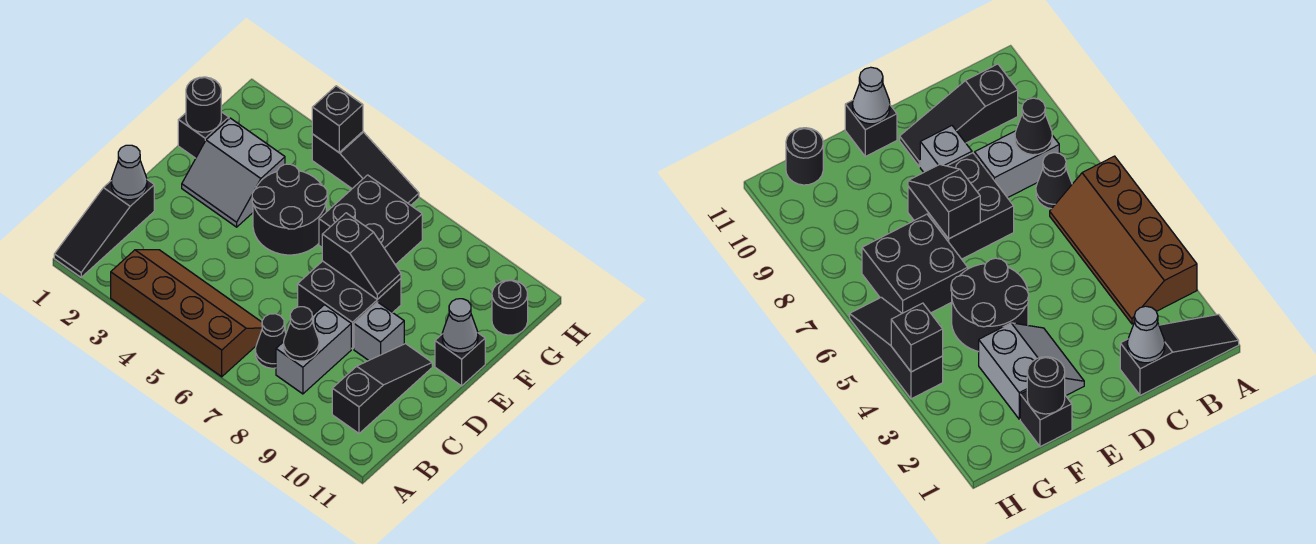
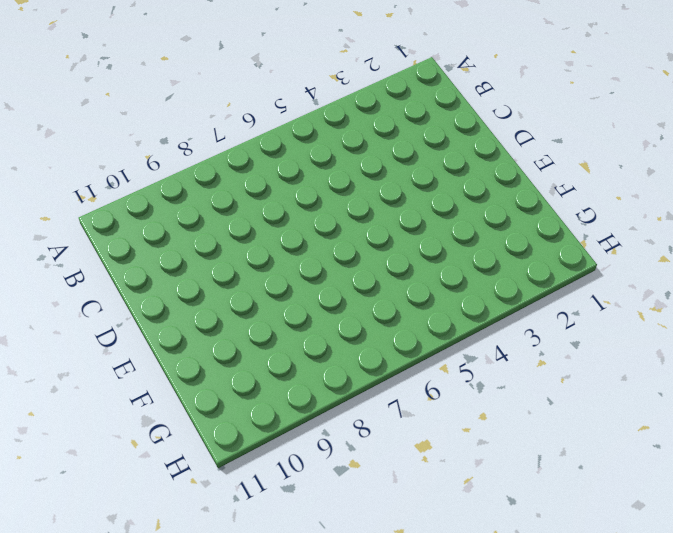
none -> black slope A1:C1 level 1 top C
none -> brown slope A3:B6 level 1 top A
none -> black cone B7 level 1

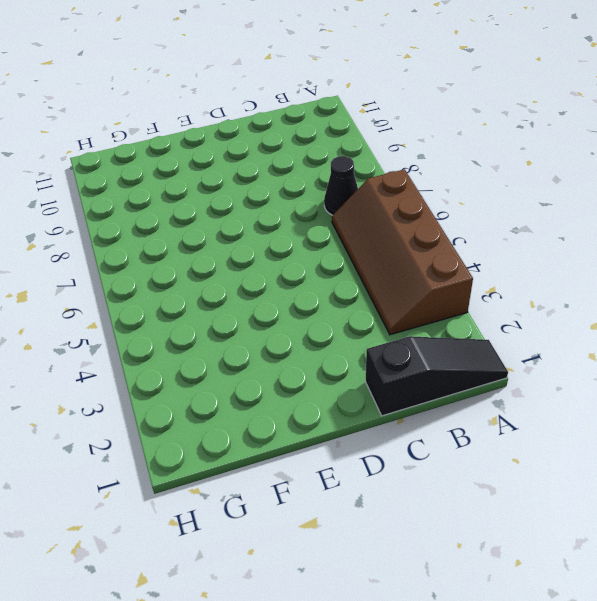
none -> grey brick B8:C8 level 1
none -> black slope B10:D10 level 1 top B
none -> black brick D7:E8 level 1

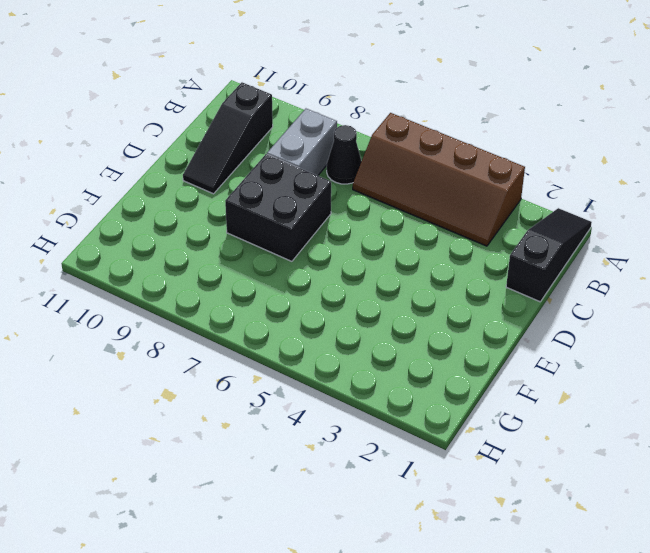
none -> grey brick D9 level 1
none -> grey slope E2:F3 level 1 top F
none -> black round brick E4:F5 level 1

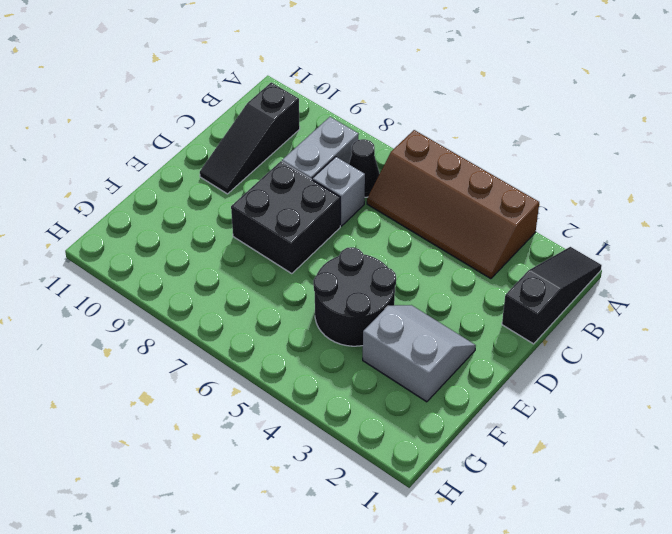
grey brick C7 level 1 -> grey brick D9 level 1
none -> black brick E11 level 1
none -> black brick F1 level 1
none -> black brick F6:G7 level 1

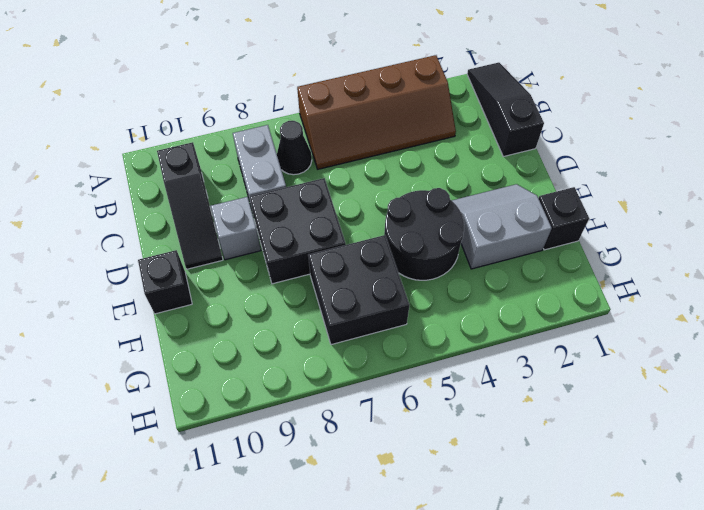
none -> black round brick G11 level 1
none -> black slope H4:H6 level 1 top 4
none -> black cone B8 level 2

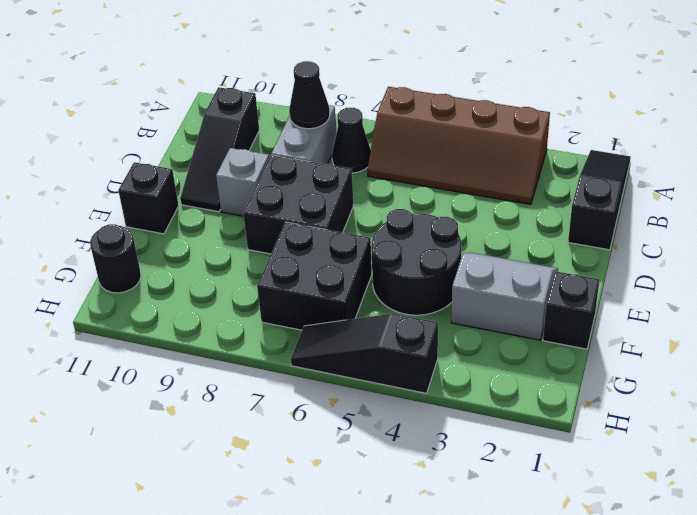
none -> grey cone C1 level 2
none -> black slope E7:E8 level 2 top 7
none -> grey cone E11 level 2

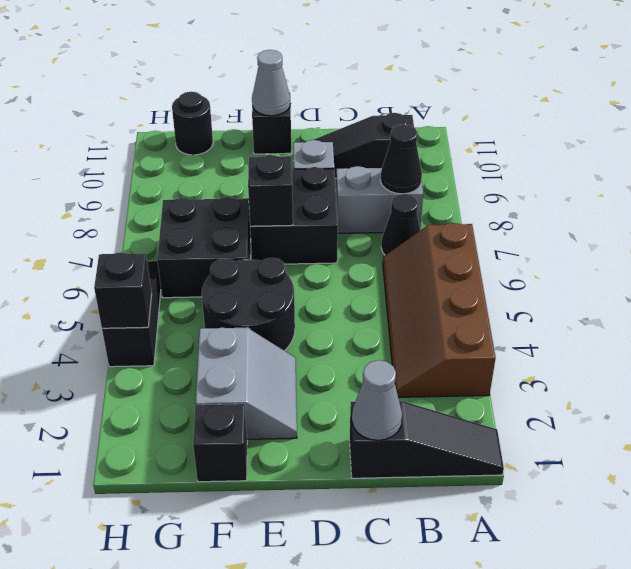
none -> black round brick F1 level 2

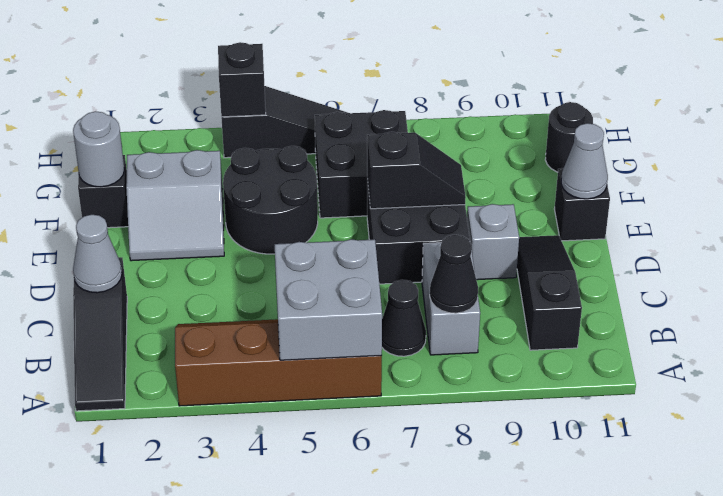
grey brick A5:B6 level 2 -> none
grey round brick F1 level 2 -> black round brick F1 level 2

